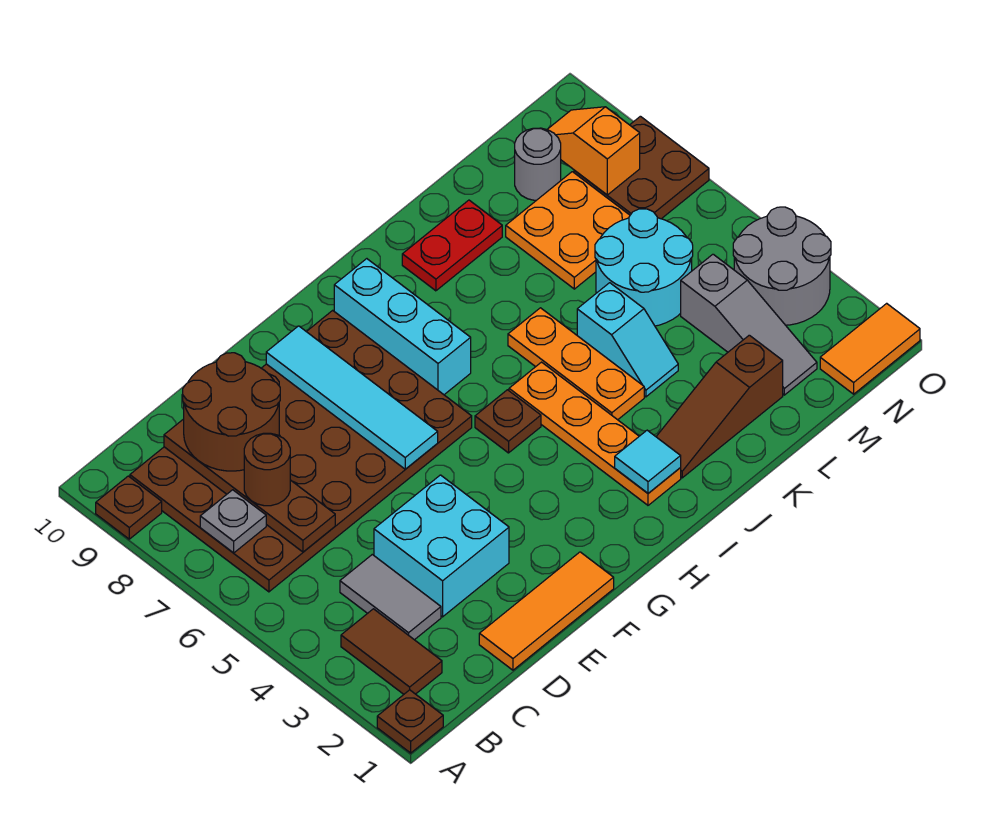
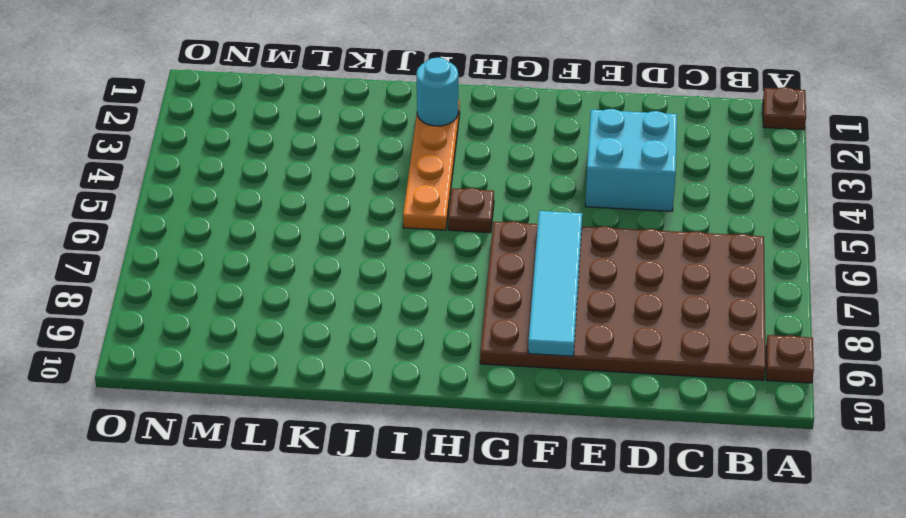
cyan round brick I2 level 2 -> cyan tile I2 level 2
none -> brown tile B2:B3 level 1
none -> grey tile C3:C4 level 1
none -> orange tile D1:F1 level 1

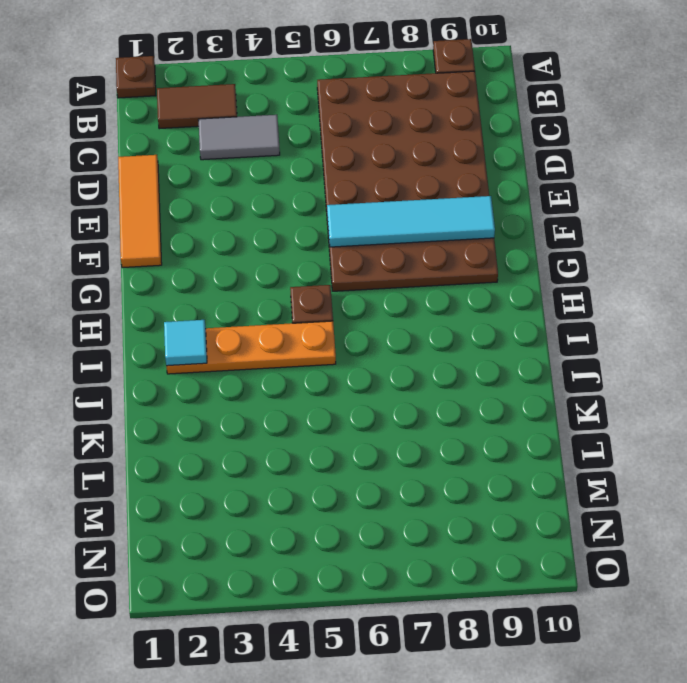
none -> cyan brick D3:E4 level 1
none -> cyan brick H7:H9 level 1
none -> brown slope J2:L2 level 1 top L

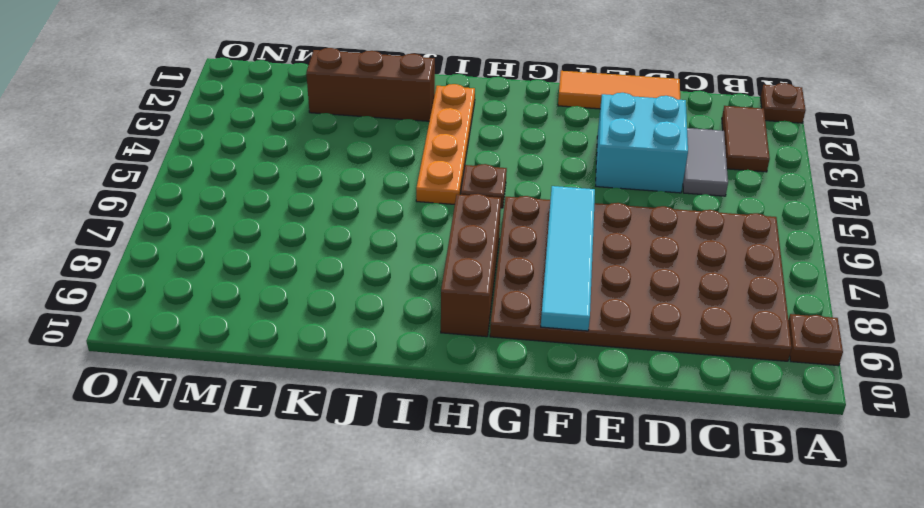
brown brick H7:H9 level 1 -> cyan brick H7:H9 level 1
brown brick J2:L2 level 1 -> brown slope J2:L2 level 1 top L
none -> orange plate J4:J6 level 1
none -> red plate J9:K9 level 1
none -> cyan slope K4:K5 level 1 top 5

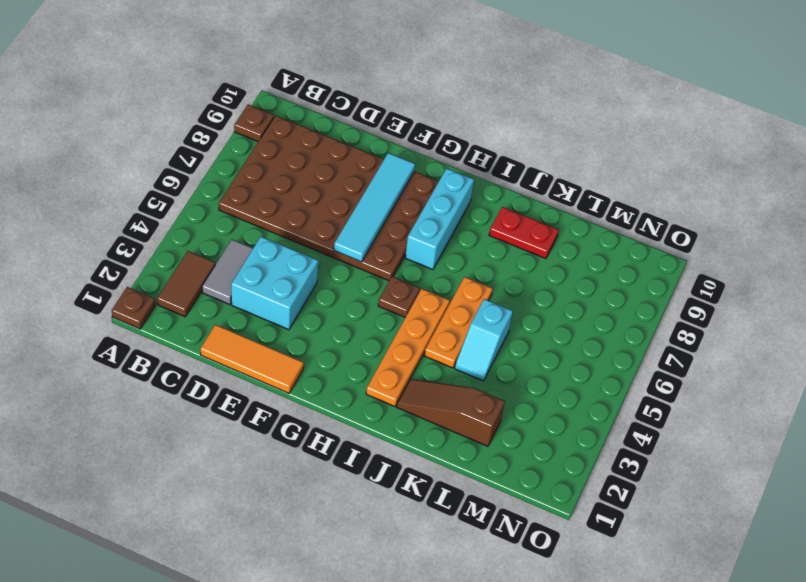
none -> cyan round brick L5:M6 level 1
none -> orange plate L7:M8 level 1
none -> grey slope M2:M4 level 1 top 4

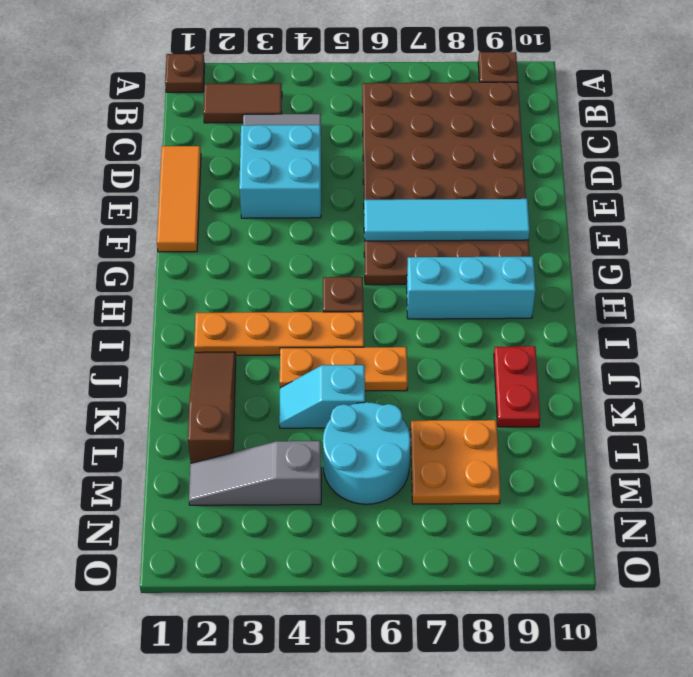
none -> grey round brick M9 level 1
none -> orange tile N1:O1 level 1
none -> grey round brick N3:O4 level 1

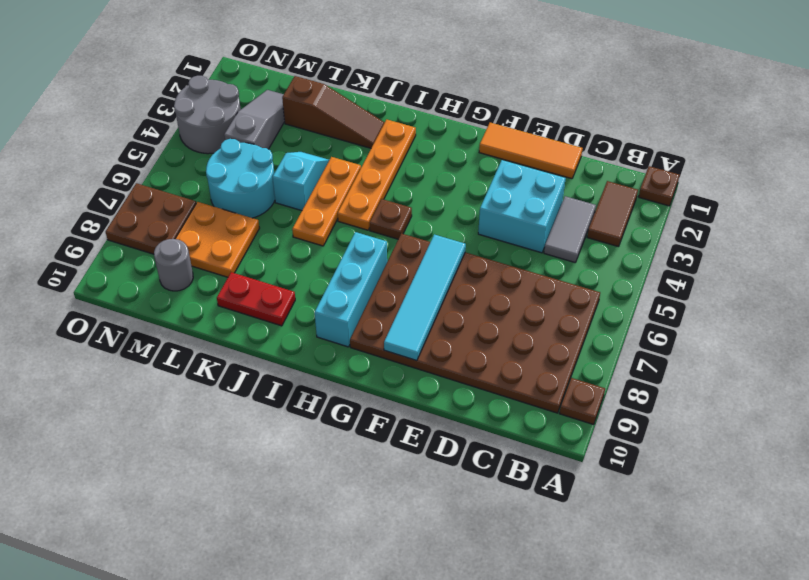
none -> orange tile N1:O1 level 1
none -> grey plate B7 level 2
none -> brown plate C6:C9 level 2

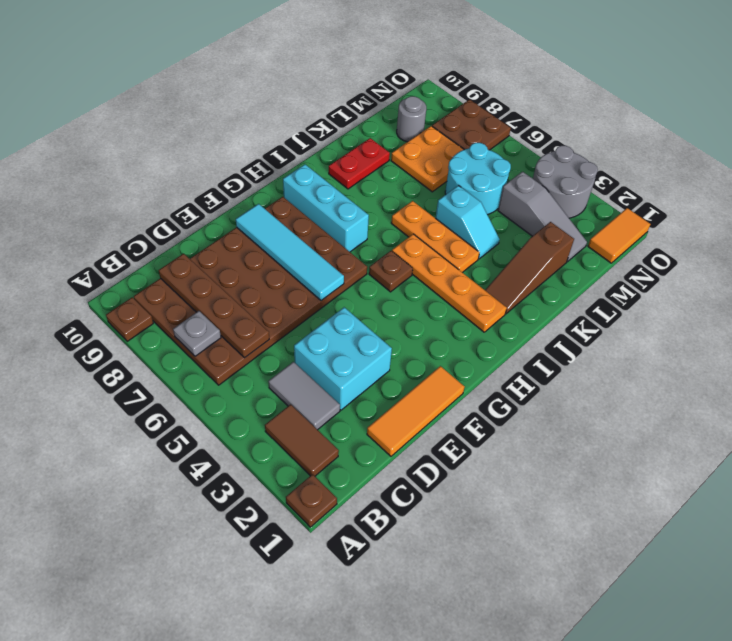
none -> cyan tile I2 level 2
none -> orange slope N8:N9 level 2 top 8
none -> brown round brick C7 level 3

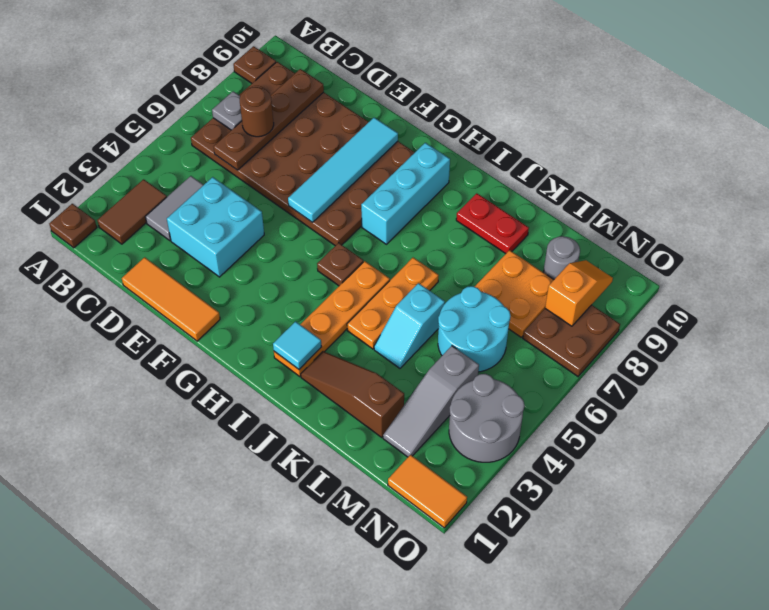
none -> brown round brick C8:D9 level 3

